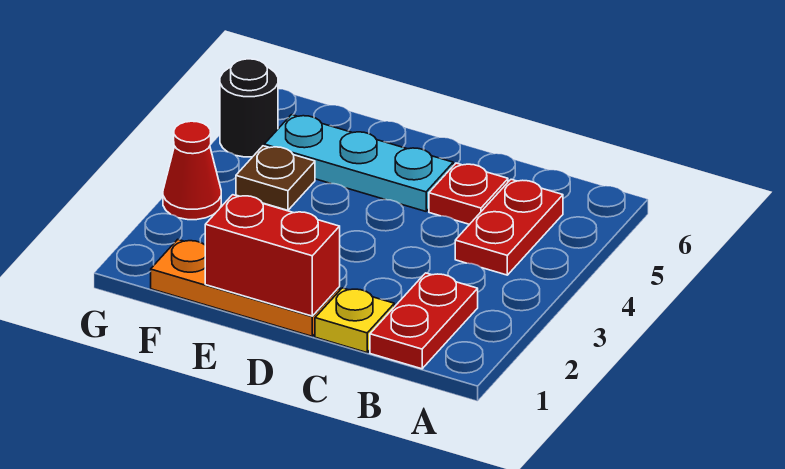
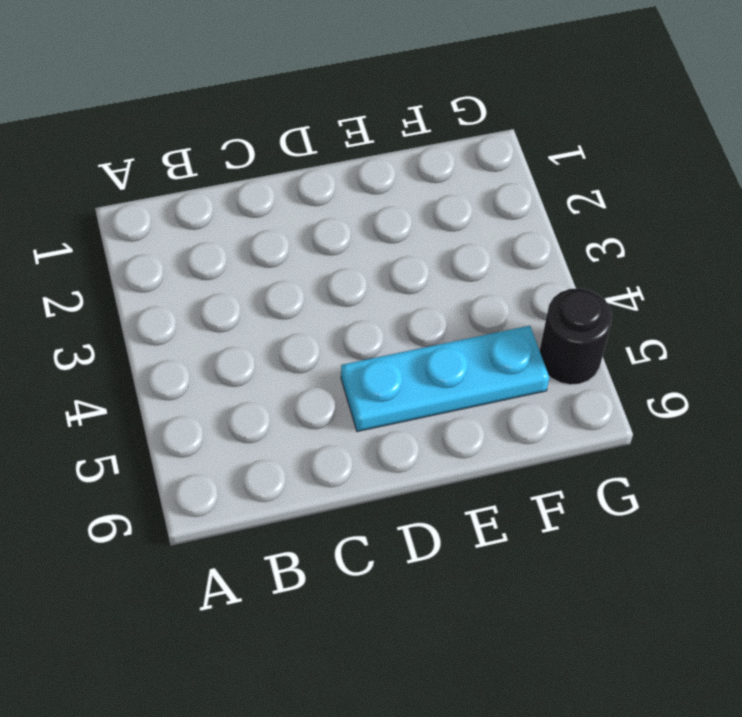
none -> red plate B1:B2 level 1
none -> red plate B4:B5 level 1

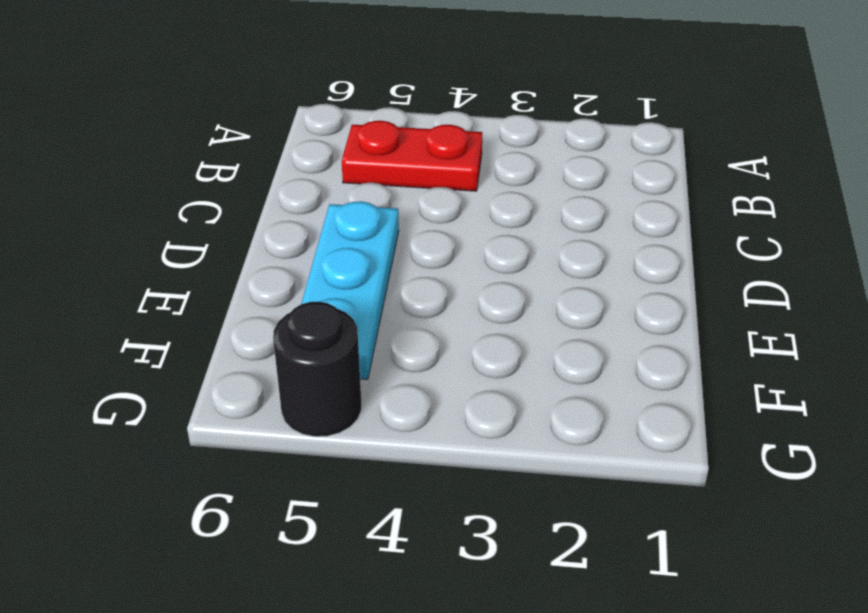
none -> red plate B1:B2 level 1
none -> yellow plate C1 level 1

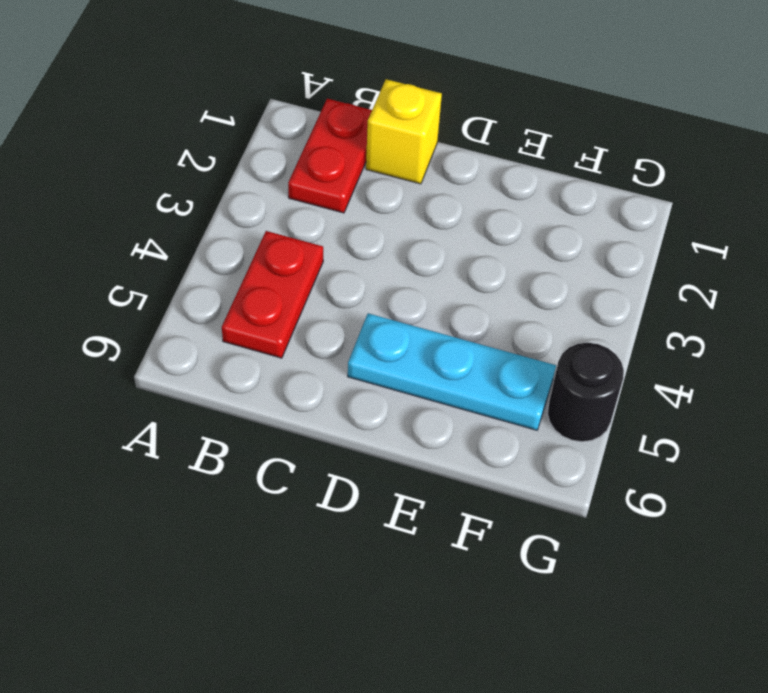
yellow brick C1 level 1 -> yellow plate C1 level 1
none -> red plate C5 level 1
none -> orange plate D1:F1 level 1

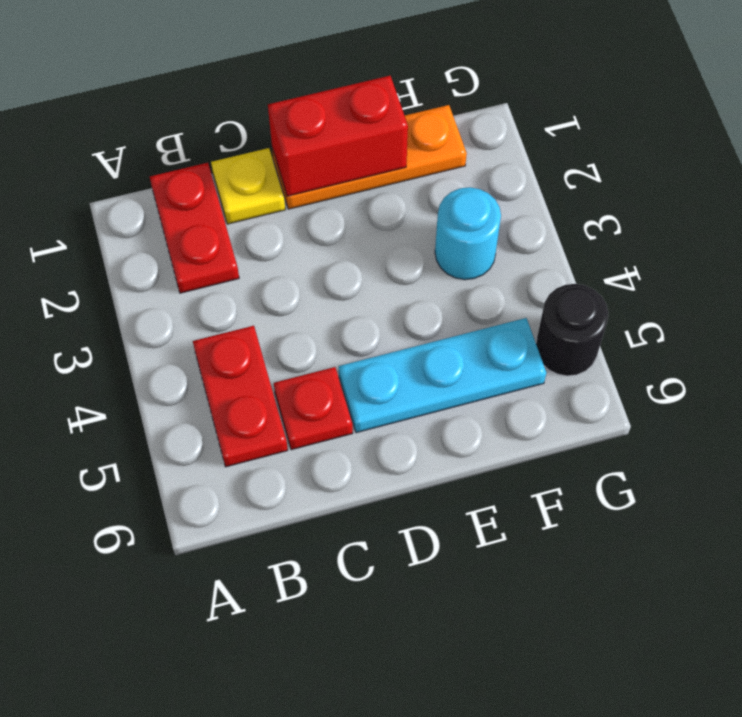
cyan round brick F3 level 1 -> none
none -> brown plate F4 level 1
none -> red cone G3 level 1

